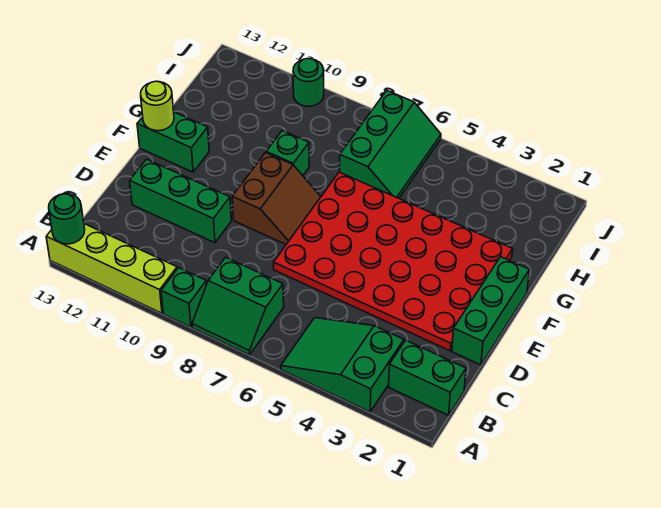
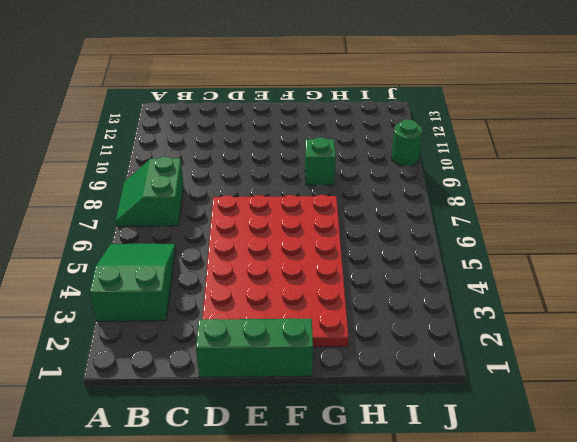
none -> green brick A9 level 1
none -> lime brick A10:A13 level 1
none -> green brick B1:B2 level 1

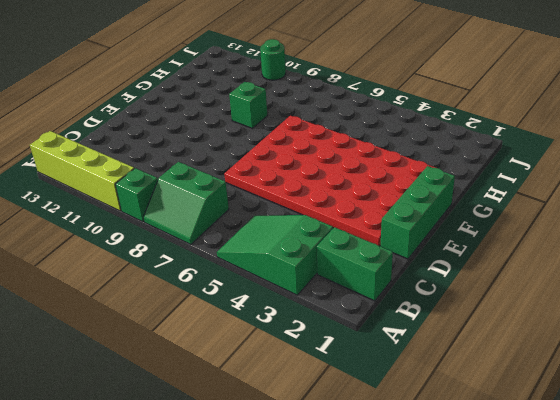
none -> green brick D10:D12 level 1
none -> brown slope E8:F9 level 1 top 9
none -> green brick F12:F13 level 1

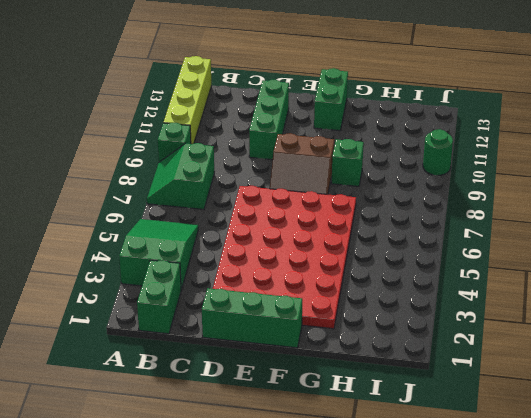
none -> green slope H6:J7 level 1 top 7
none -> green round brick A13 level 2
none -> lime round brick F13 level 2

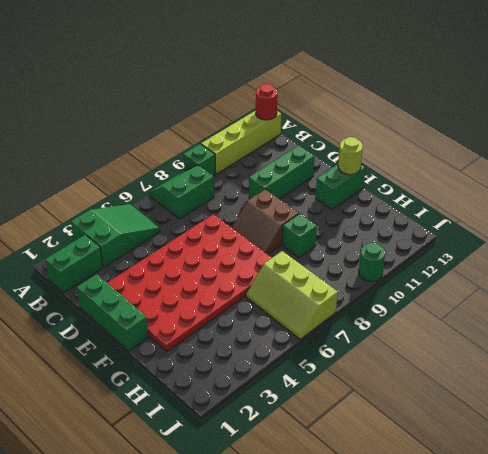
red round brick A13 level 2 -> green round brick A13 level 2
lime slope H6:J7 level 1 top 7 -> green slope H6:J7 level 1 top 7

